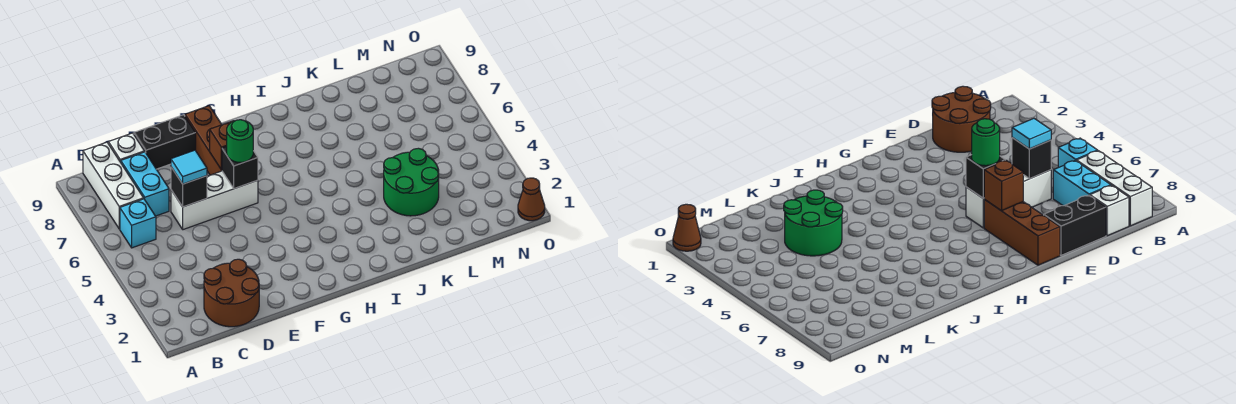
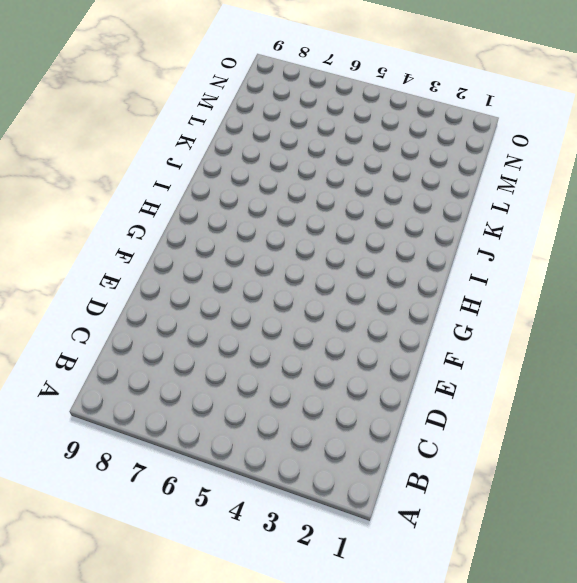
none -> cyan brick B6 level 1
none -> white brick B7:B9 level 1
none -> brown round brick C1:D2 level 1

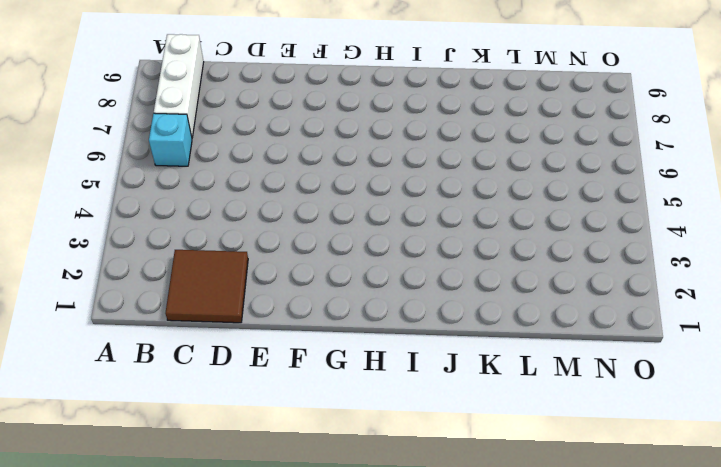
brown tile C1:D2 level 1 -> brown round brick C1:D2 level 1
none -> cyan brick C7:C8 level 1
none -> white brick C9 level 1
none -> white brick D6:F6 level 1

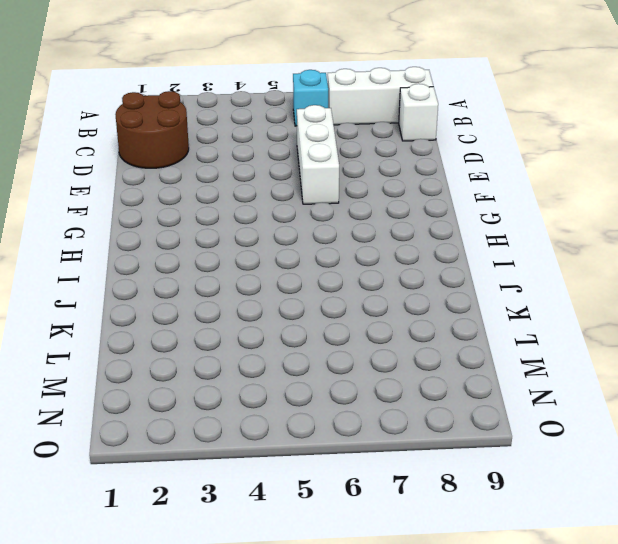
none -> cyan brick C7:C8 level 1
none -> black brick D9:E9 level 1
none -> brown brick F7:F9 level 1

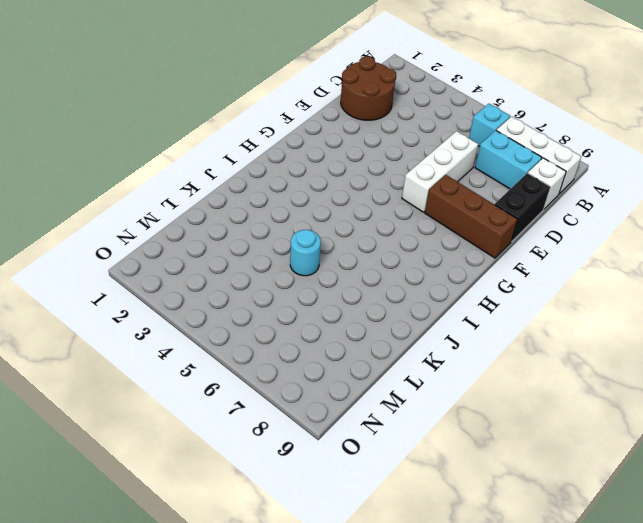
cyan round brick K5 level 1 -> none
none -> green round brick K3:L4 level 1
none -> brown cone O1 level 1
none -> black brick D6 level 2

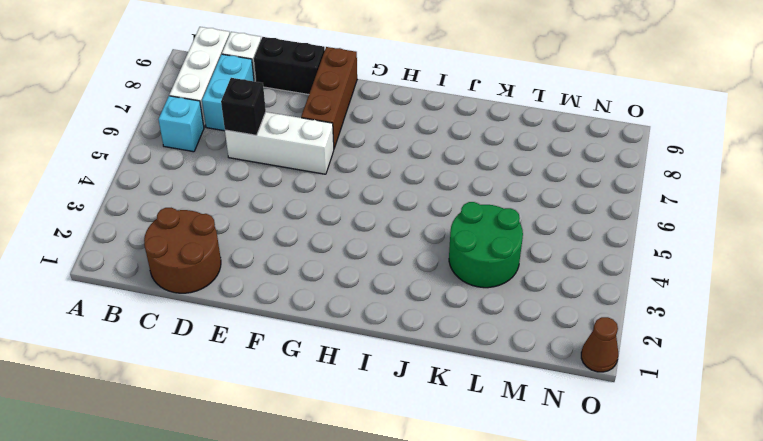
none -> black brick F6 level 2
none -> brown brick F7 level 2
none -> cyan tile D6 level 3

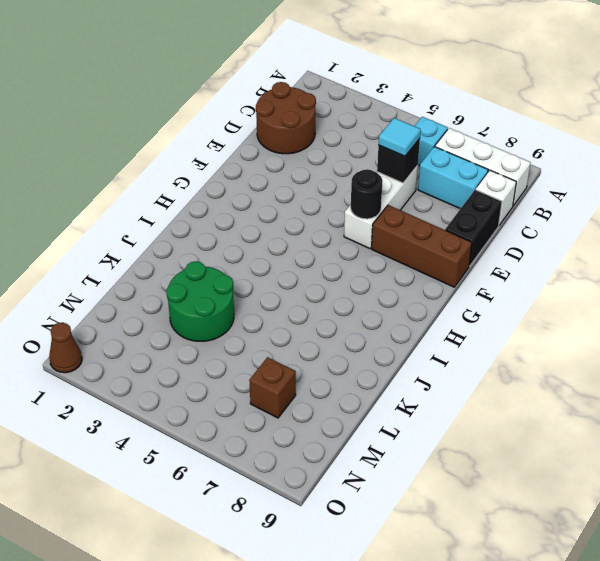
black round brick F6 level 2 -> black brick F6 level 2
brown brick M7 level 1 -> brown brick F7 level 2
none -> green round brick F6 level 3

